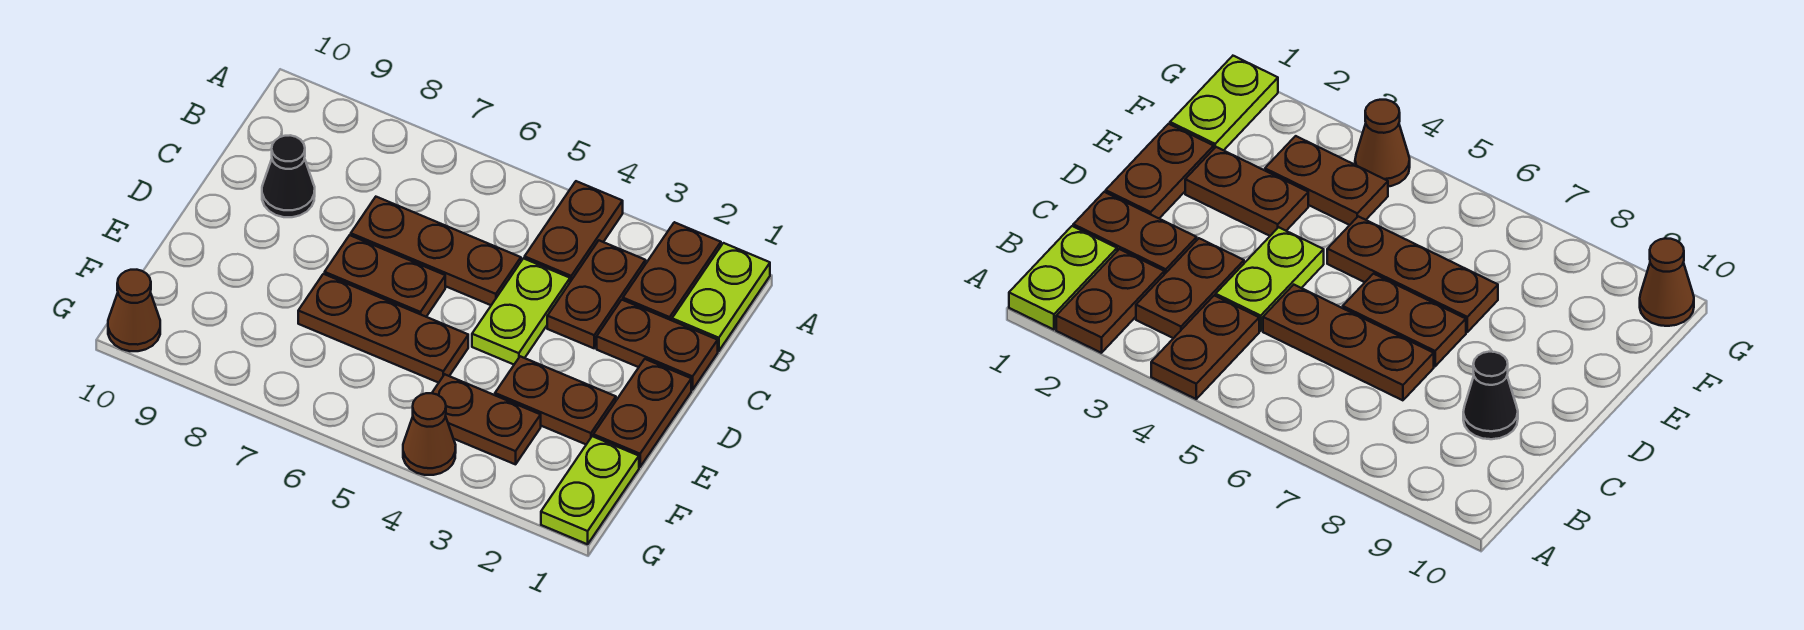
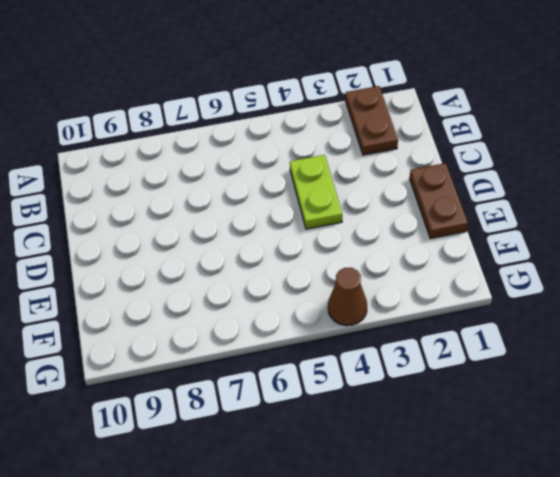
none -> lime plate A1:B1 level 1
none -> brown plate A4:B4 level 1
none -> brown plate B3:C3 level 1

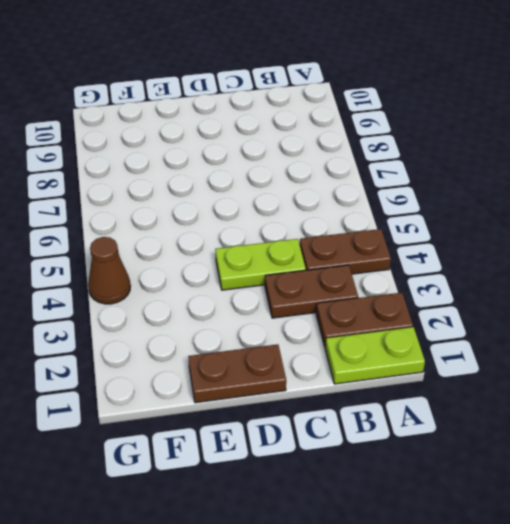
none -> brown plate C1:C2 level 1
none -> brown plate C5:C7 level 1
none -> black cone C9 level 1

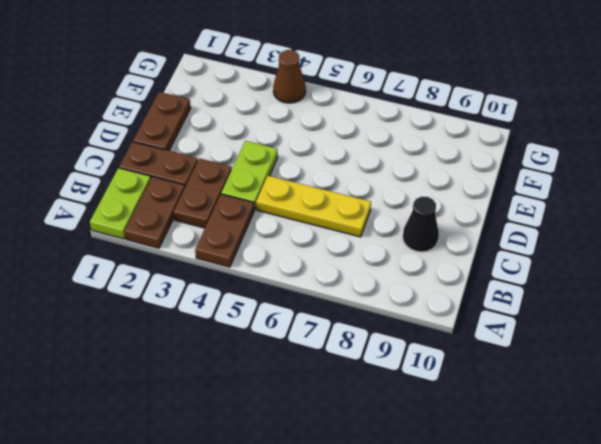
yellow plate C5:C7 level 1 -> brown plate C5:C7 level 1
none -> brown plate D6:D7 level 1
none -> brown plate E2:E3 level 1
none -> brown plate E5:E7 level 1

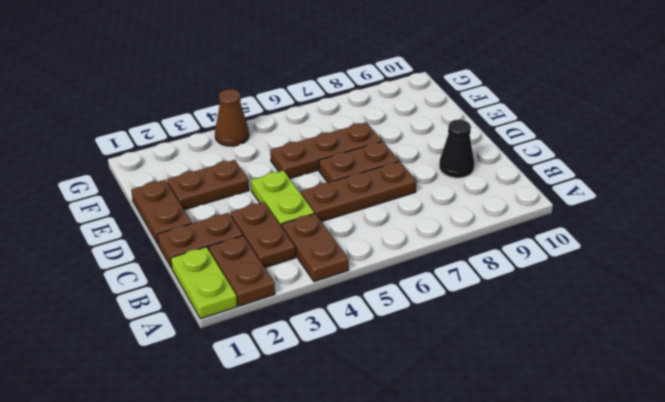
none -> lime plate F1:G1 level 1
none -> brown plate F3:F4 level 1
none -> brown cone G10 level 1

